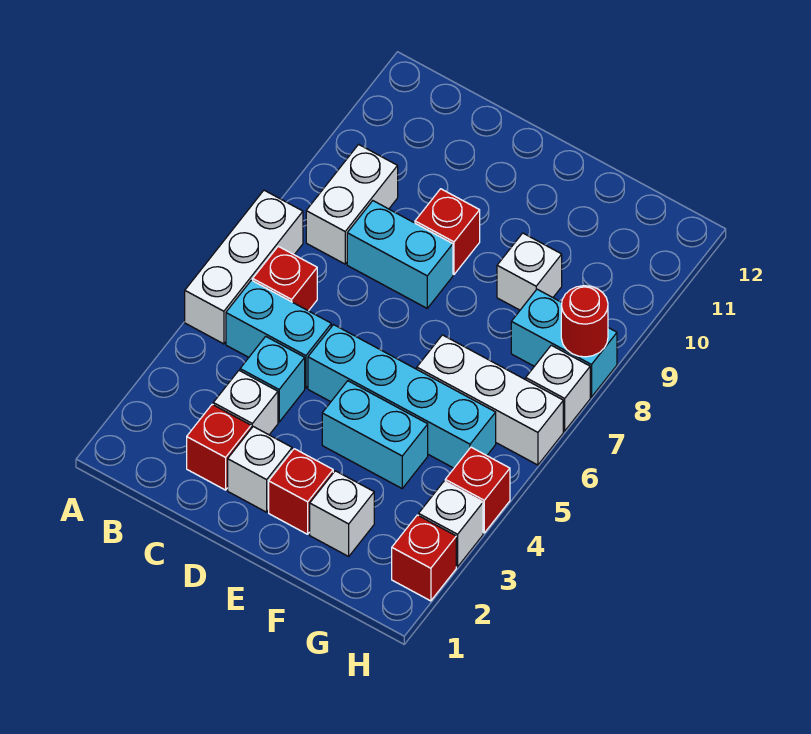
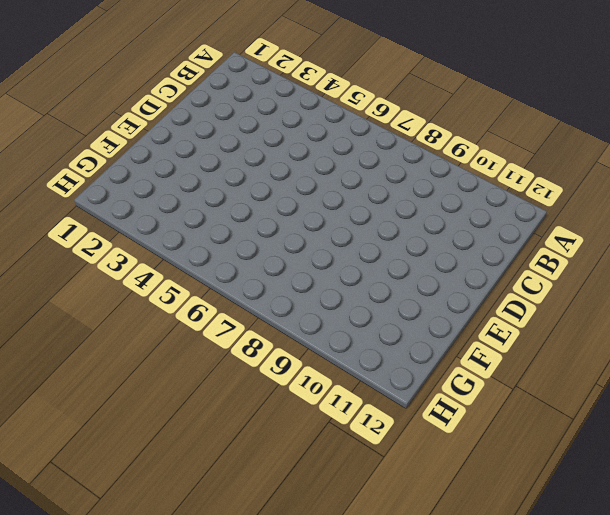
none -> white brick A5:A7 level 1
none -> cyan brick B5:C5 level 1
none -> red brick B6 level 1

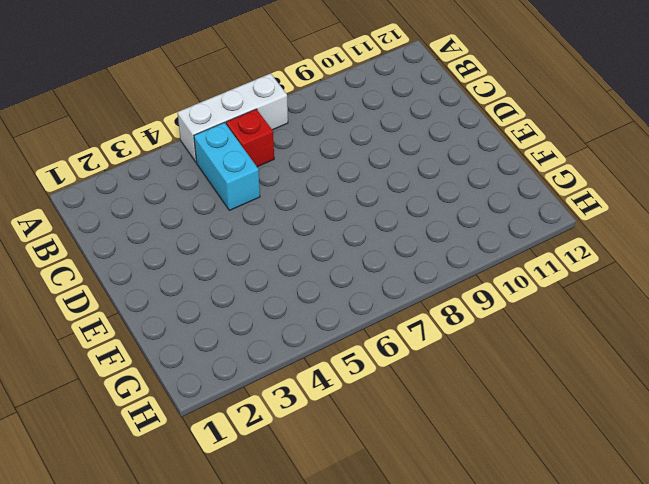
none -> white brick B8:B9 level 1
none -> red brick C2 level 1
none -> white brick C3 level 1

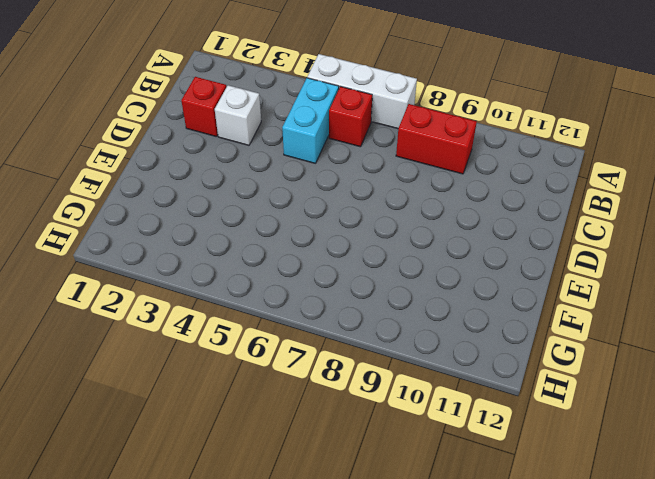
red brick B8:B9 level 1 -> white brick B8:B9 level 1
none -> cyan brick C4 level 1
none -> cyan brick C8:D8 level 1
none -> white brick D2 level 1

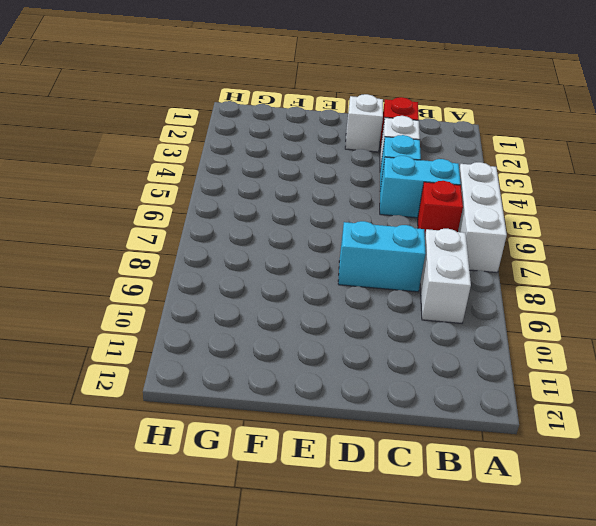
none -> cyan brick D5:G5 level 1
none -> red brick D9 level 1
none -> red brick E2 level 1

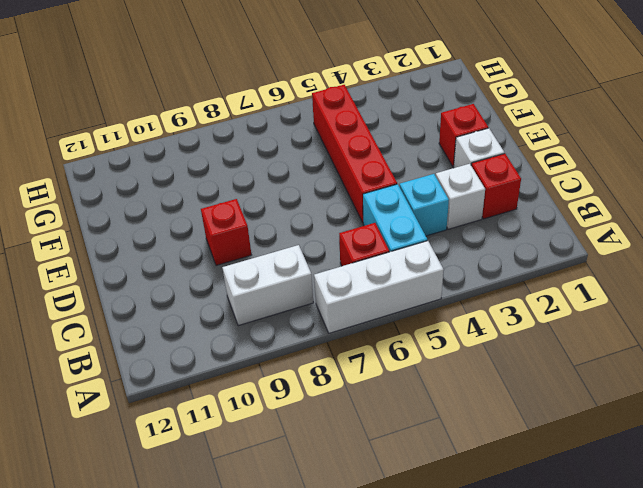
red brick D5:G5 level 1 -> cyan brick D5:G5 level 1
none -> cyan brick C8:D8 level 1
none -> cyan brick E4:F4 level 1
none -> white brick F2 level 1

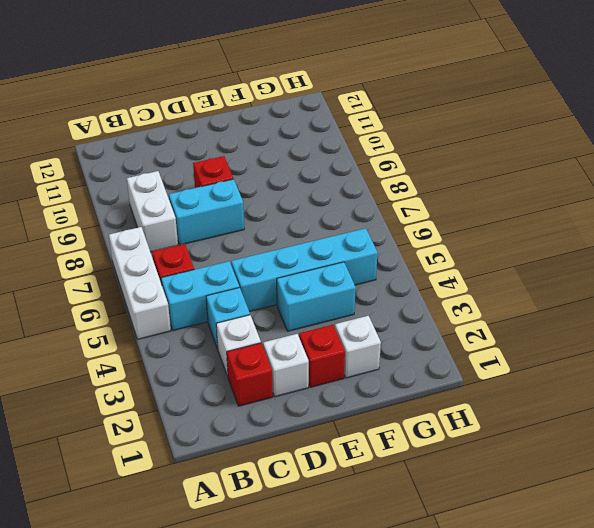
none -> white brick F6:H6 level 1
none -> white brick F9 level 1
none -> cyan brick G8:H8 level 1

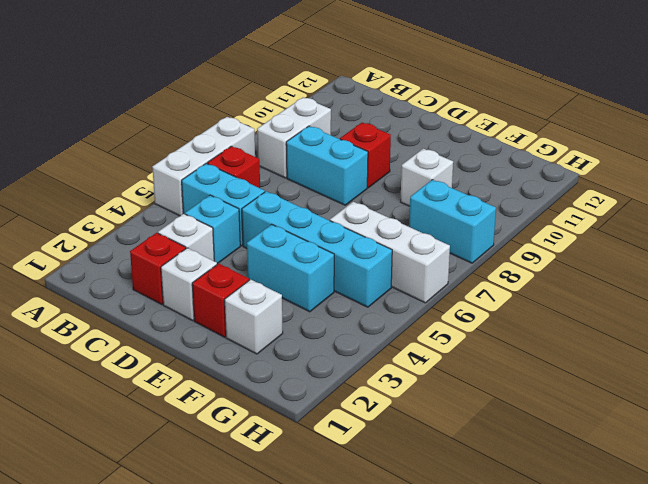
none -> red brick H2 level 1
none -> white brick H3 level 1
none -> red brick H4 level 1

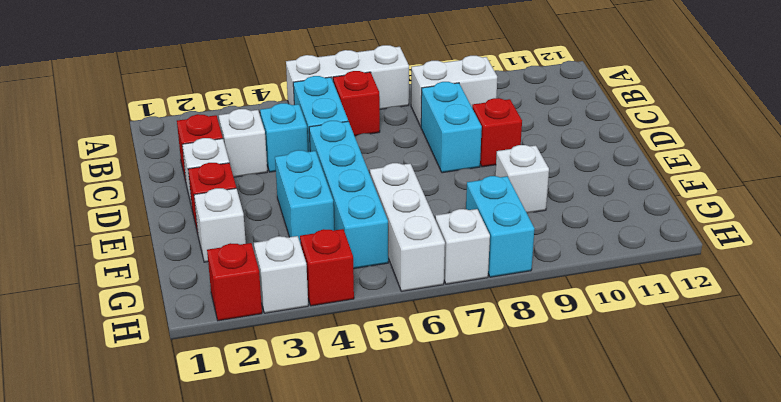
none -> red round brick H8 level 2

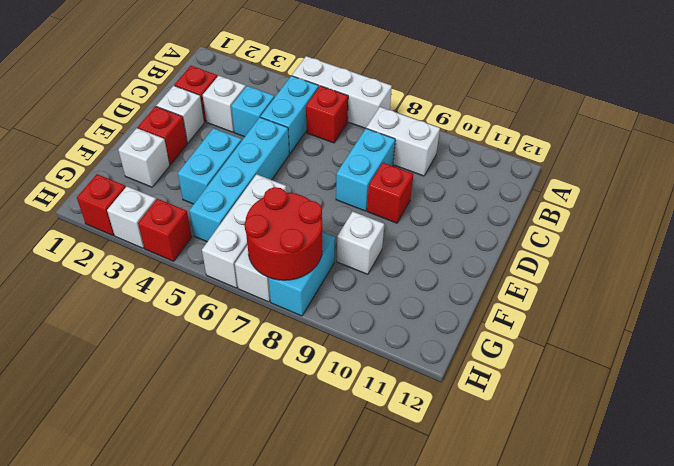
red round brick G7:H8 level 2 -> red round brick H8 level 2

